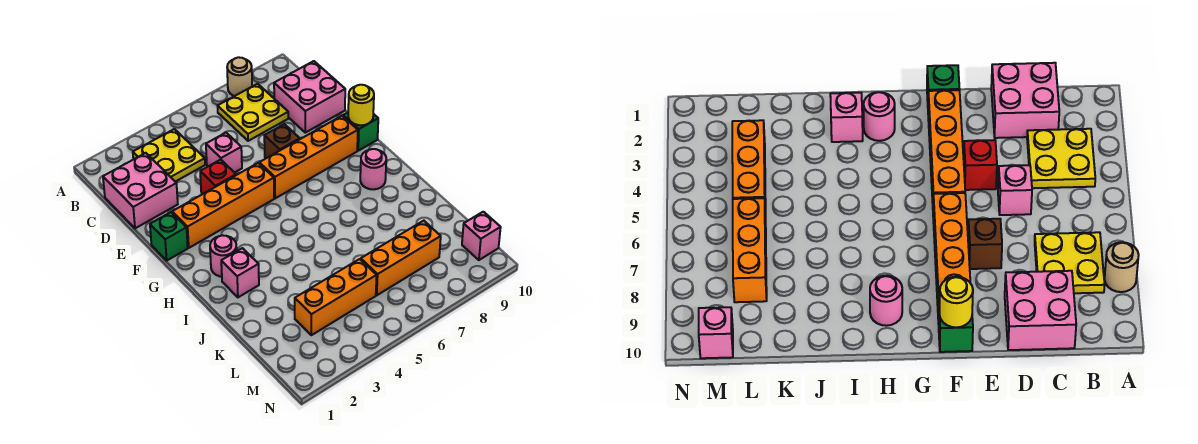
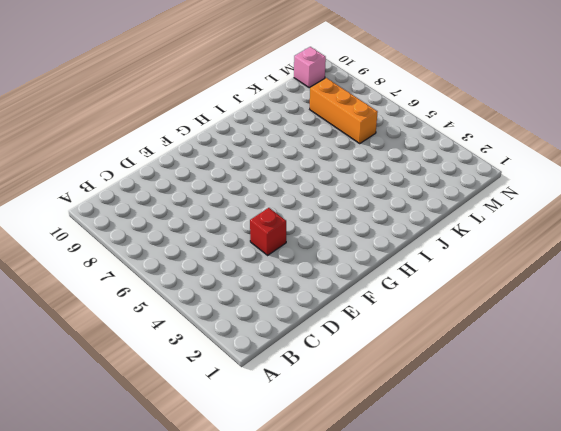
none -> tan round brick A8 level 1
none -> yellow plate B3:C4 level 1
none -> yellow plate B7:C8 level 1

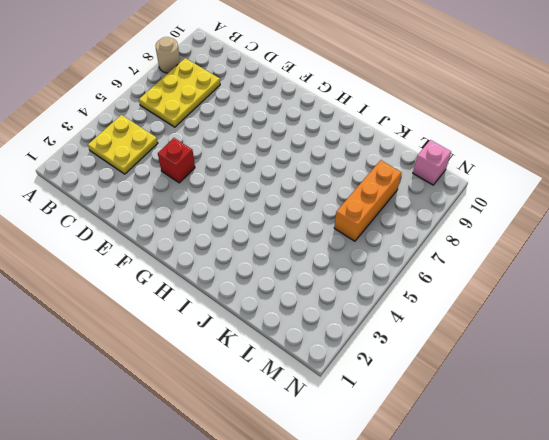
yellow plate B6:C8 level 1 -> yellow plate B7:C8 level 1
none -> pink brick C1:D2 level 1
none -> pink brick C9:D10 level 1
none -> pink brick D5 level 1

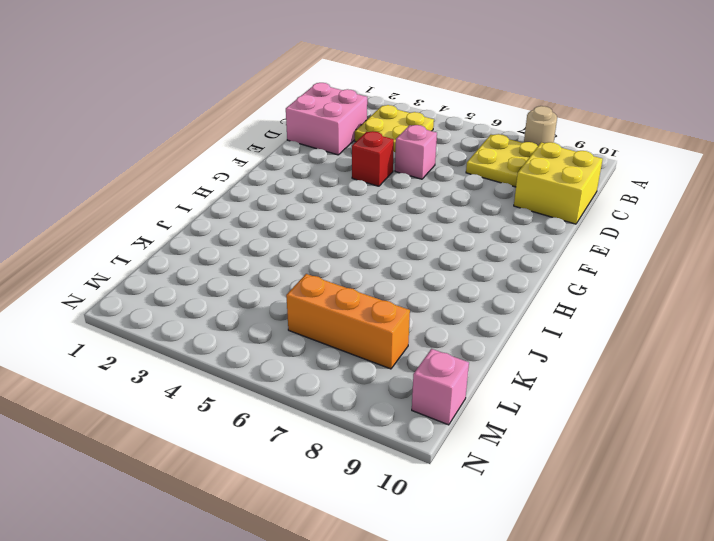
yellow brick C9:D10 level 1 -> pink brick C9:D10 level 1
none -> brown brick E7 level 1
none -> green brick F1 level 1
none -> orange brick F2:F5 level 1

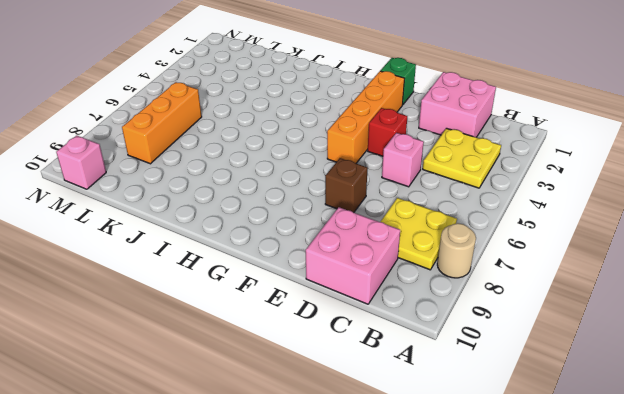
none -> orange brick F6:F9 level 1
none -> green brick F10 level 1
none -> pink round brick H2 level 1

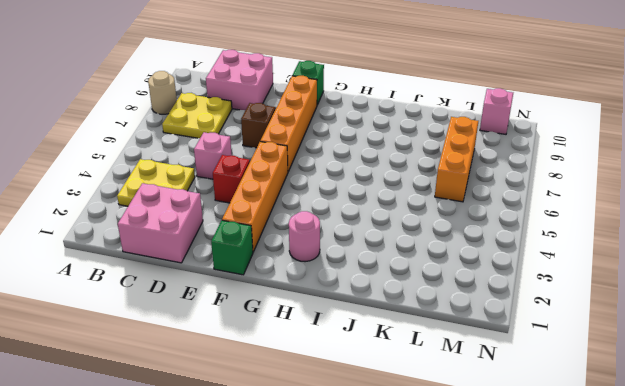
none -> pink round brick H9 level 1
none -> pink brick I2 level 1
none -> orange brick L3:L5 level 1

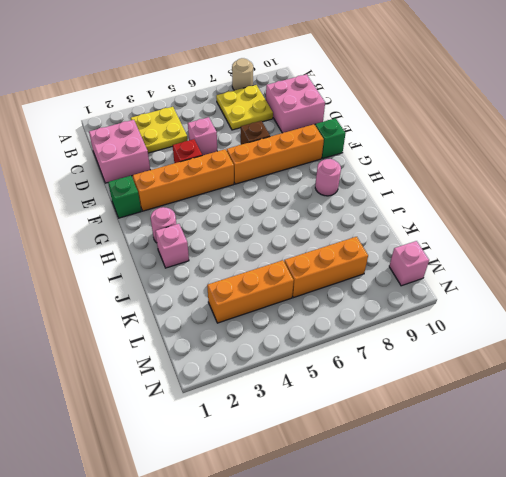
none -> yellow round brick F10 level 2

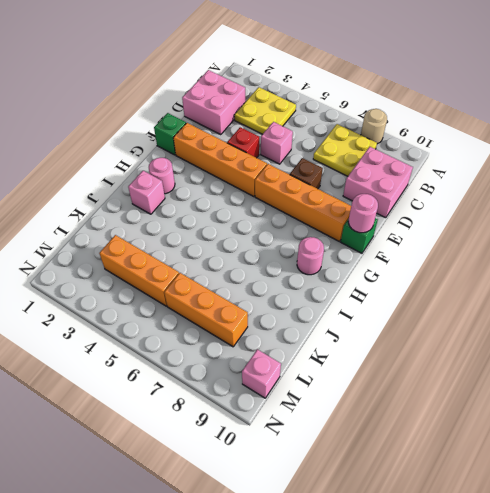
pink round brick F10 level 2 -> yellow round brick F10 level 2

